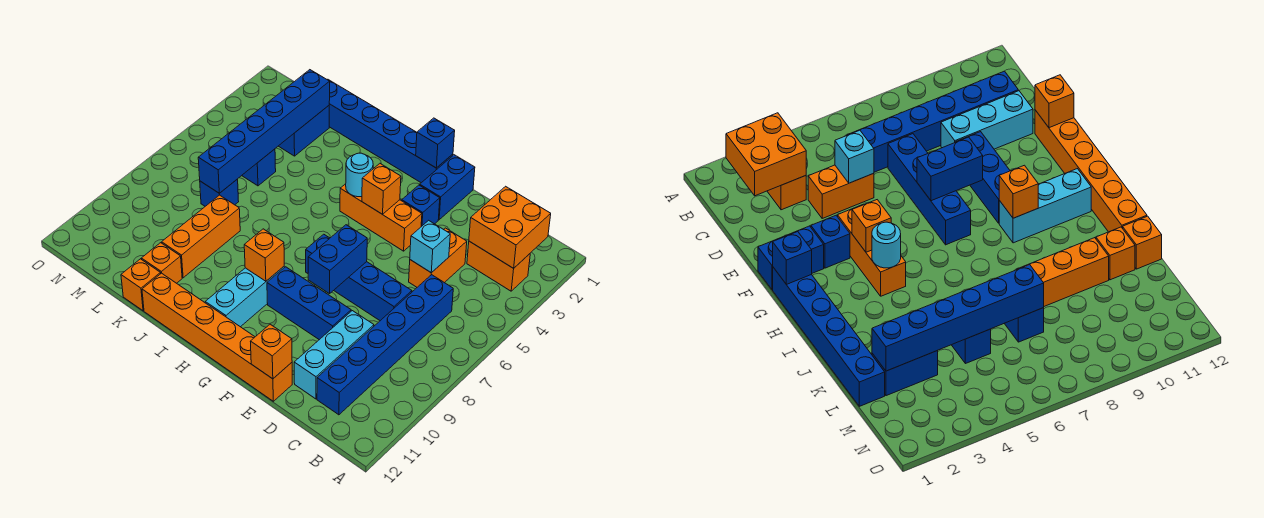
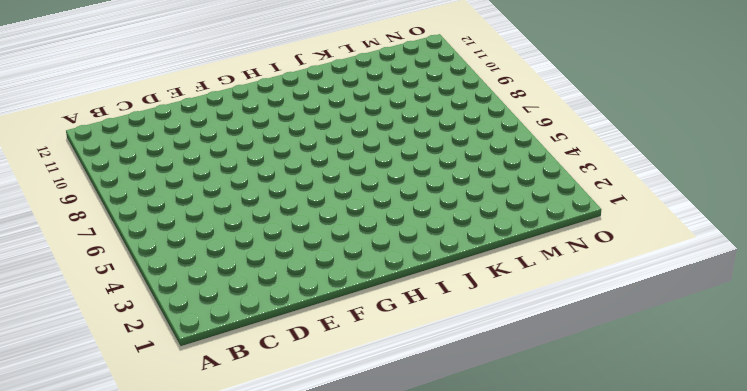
none -> orange brick B3:C3 level 1
none -> blue brick C6:C11 level 1
none -> orange brick D4:D5 level 1

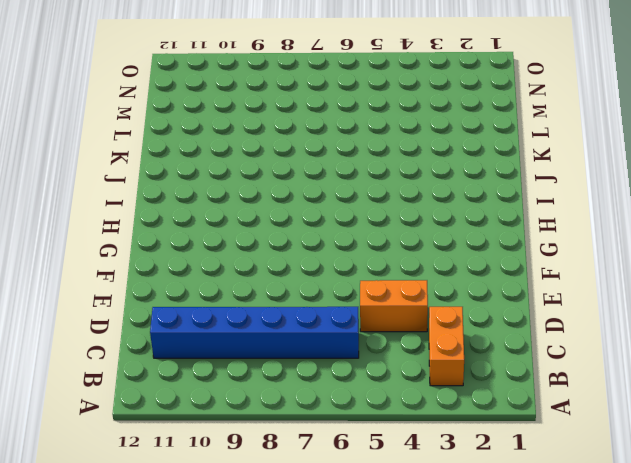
none -> blue brick D7:G7 level 1
none -> cyan brick D9:D11 level 1
none -> blue brick E9:G9 level 1

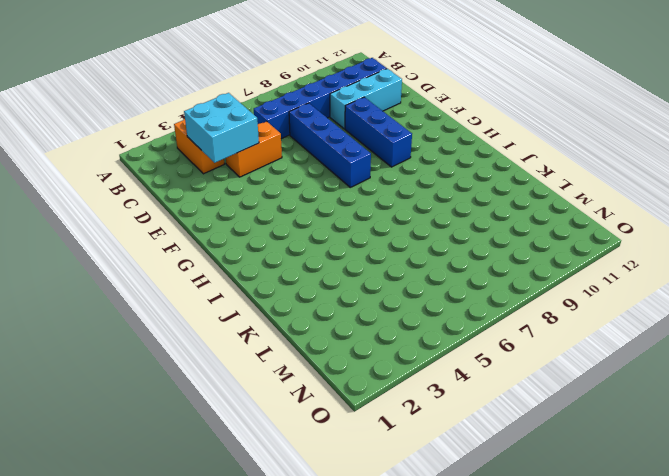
cyan brick C3:D4 level 2 -> orange brick B2:C3 level 2
none -> orange brick E12:J12 level 1
none -> blue brick F1:F2 level 1
none -> blue brick F3 level 1

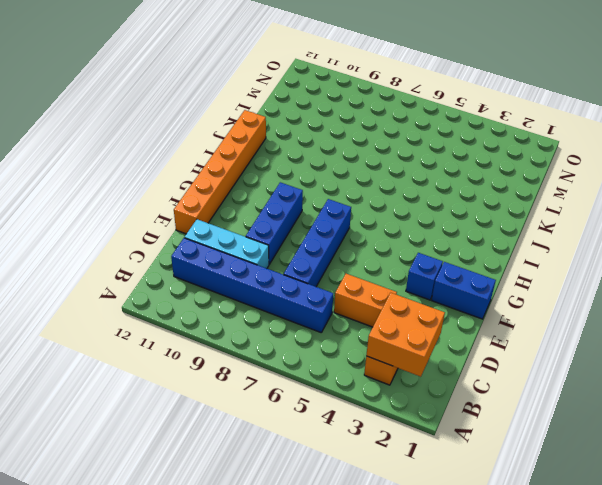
none -> orange brick F4:H4 level 1
none -> blue brick G1:L1 level 1
none -> cyan brick H9:H11 level 1

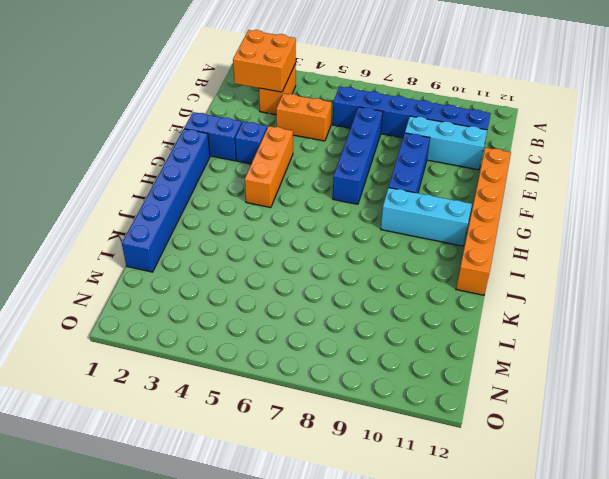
none -> orange brick K8:K10 level 1
none -> orange brick K11 level 1
none -> orange brick K12 level 1

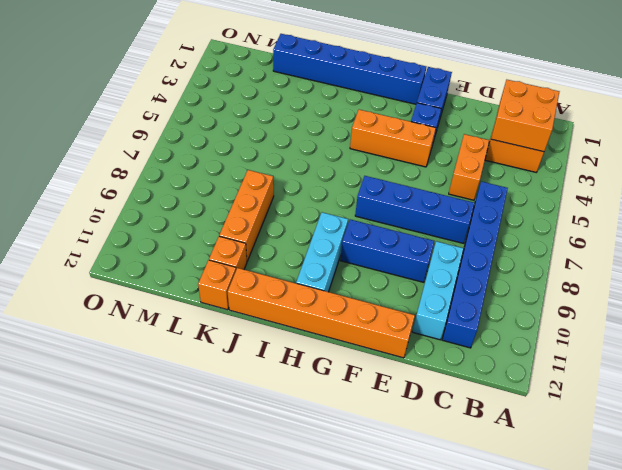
none -> blue brick L2:L3 level 1
none -> blue brick L5 level 1
none -> blue brick L7 level 1

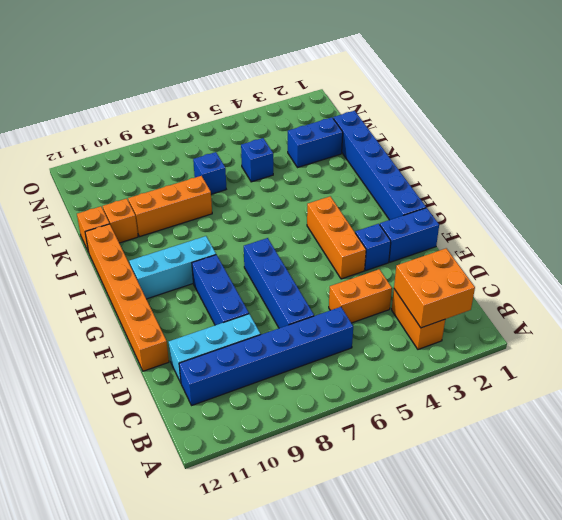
none -> cyan brick D5 level 2
none -> orange brick E12 level 2
none -> blue brick F7:F8 level 2

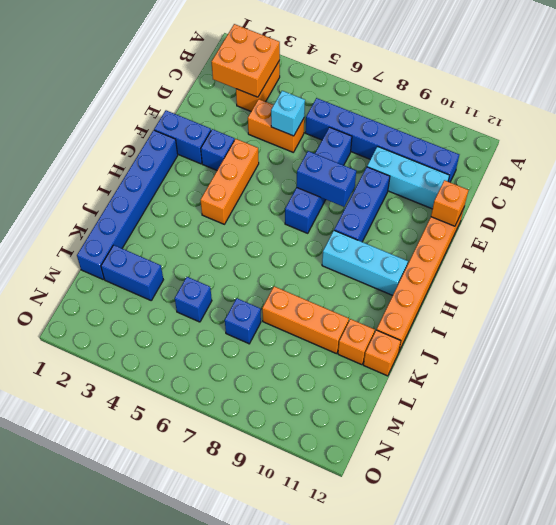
none -> blue brick G1 level 2
none -> orange brick G4 level 2
none -> cyan round brick H4 level 2

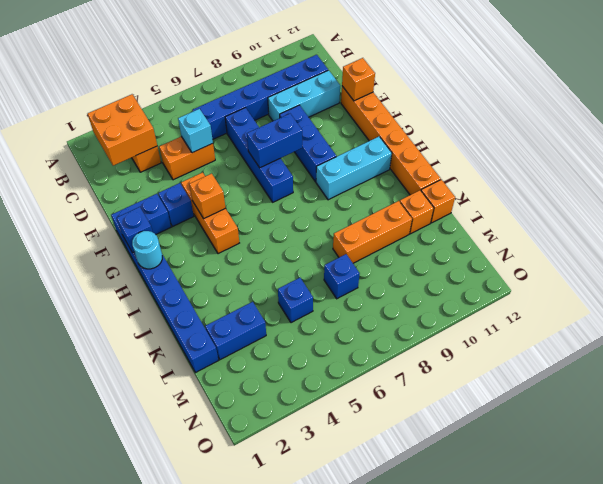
cyan round brick H1 level 2 -> cyan round brick H4 level 2
none -> orange brick H9 level 2
none -> blue brick L2:L7 level 2

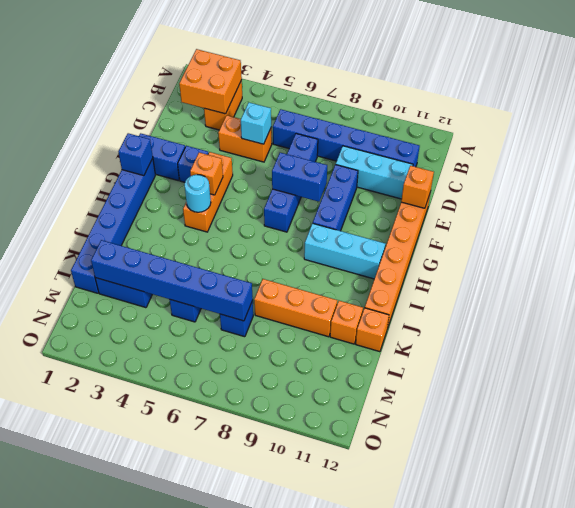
none -> orange brick H9 level 2

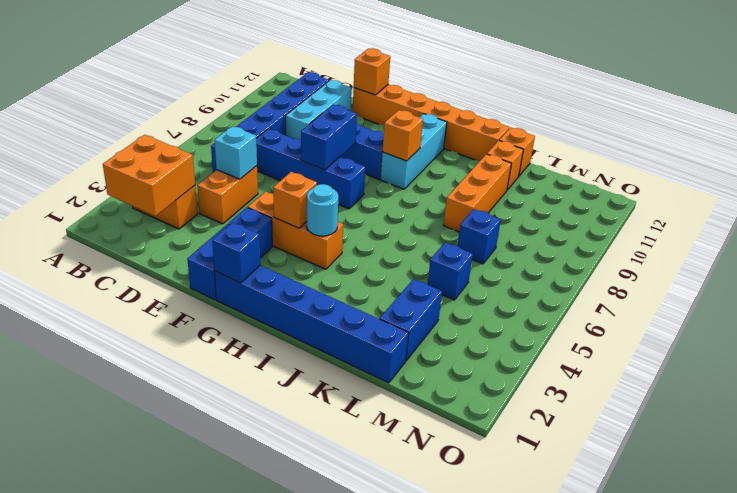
none -> blue brick L2:L7 level 2

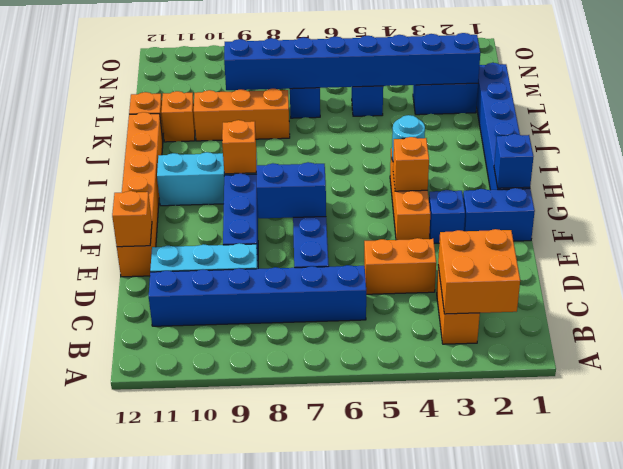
blue brick L2:L9 level 2 -> blue brick L2:L7 level 2
none -> cyan brick D5 level 2

